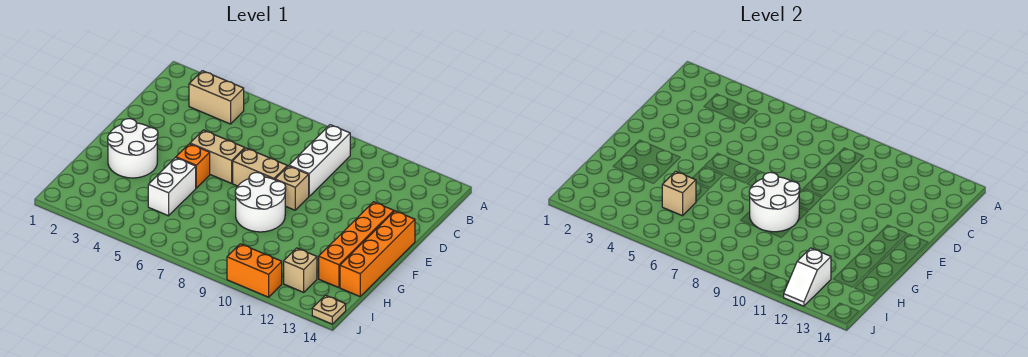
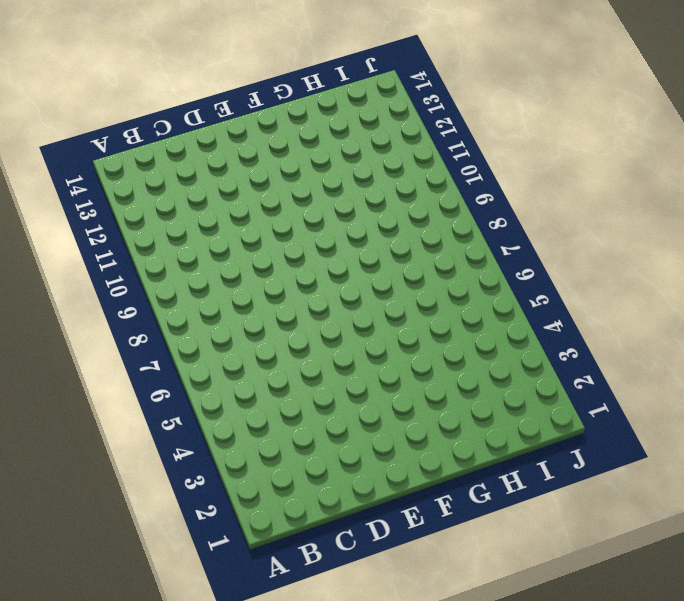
none -> tan brick B3:B4 level 1
none -> white brick B9:D9 level 1
none -> tan brick E5:E6 level 1

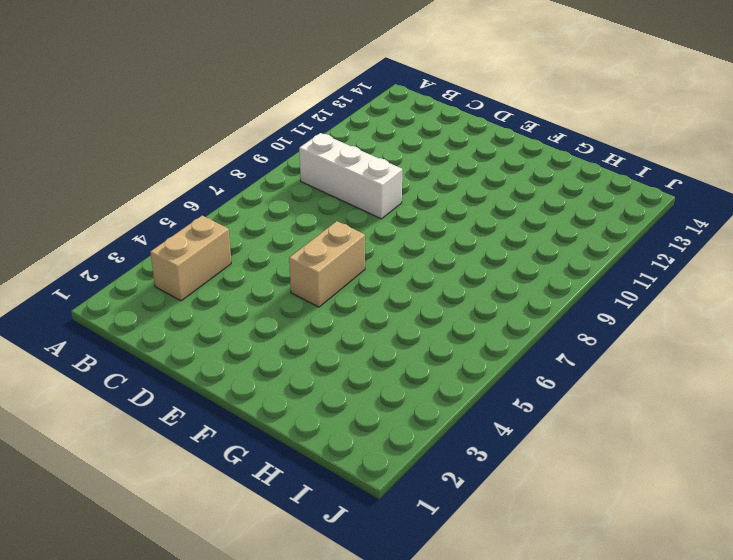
none -> tan brick E7:E8 level 1
none -> tan brick E9 level 1
none -> orange brick E13:H13 level 1

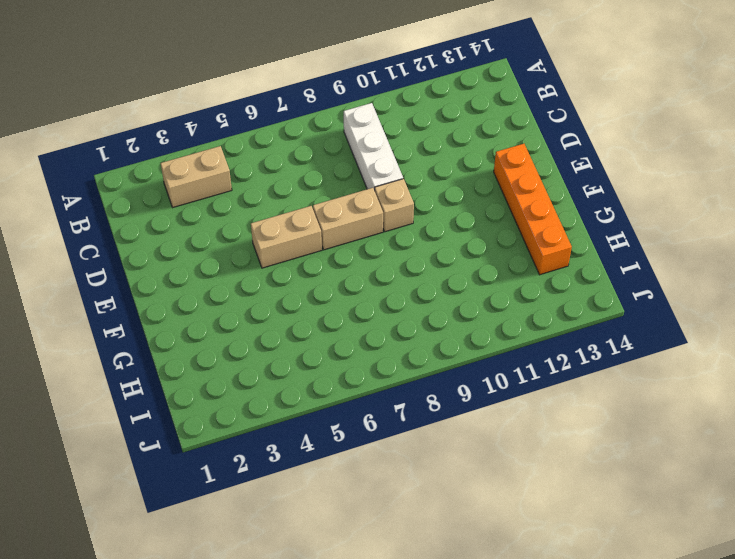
none -> orange brick E14:H14 level 1
none -> white round brick F2:G3 level 1
none -> orange brick F5 level 1

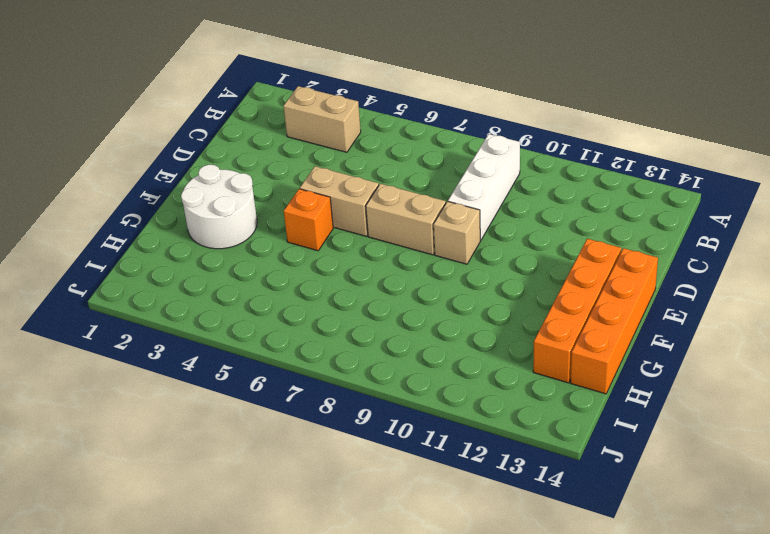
none -> white round brick F8:G9 level 1
none -> white brick G5:H5 level 1
none -> tan brick I12 level 1

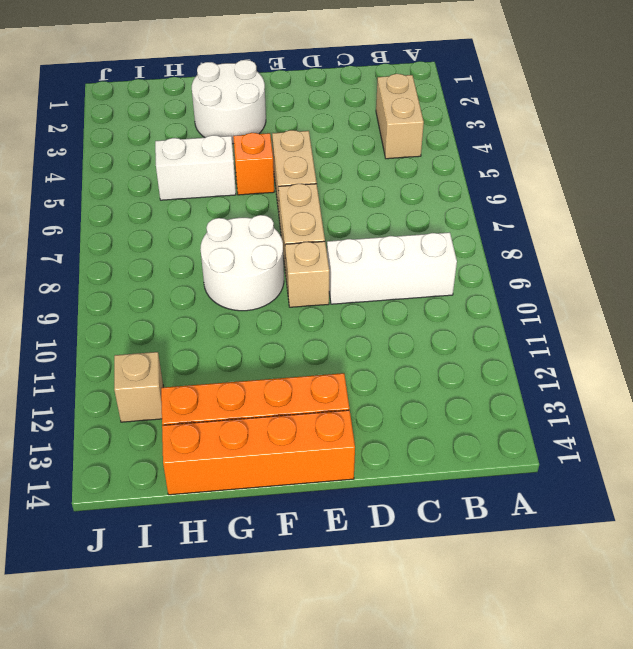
none -> orange brick J10:J11 level 1
none -> tan plate J14 level 1
none -> white round brick F8:G9 level 2

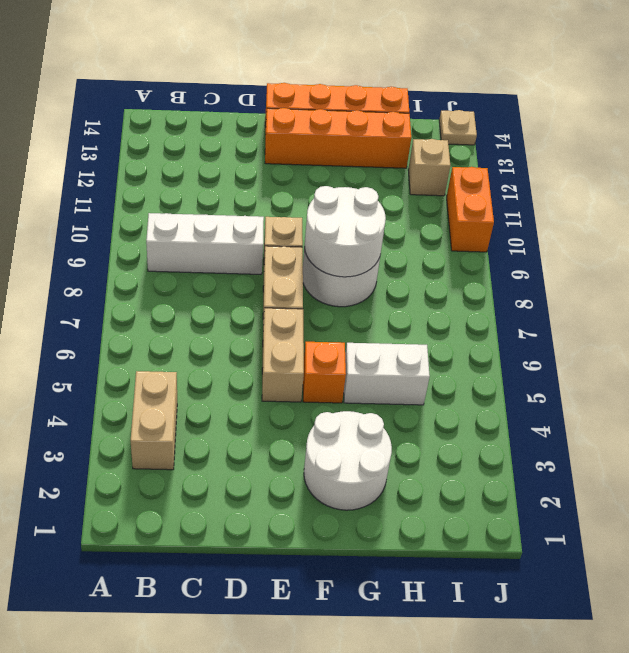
none -> tan brick H5 level 2
none -> white slope I12:J12 level 2 top I

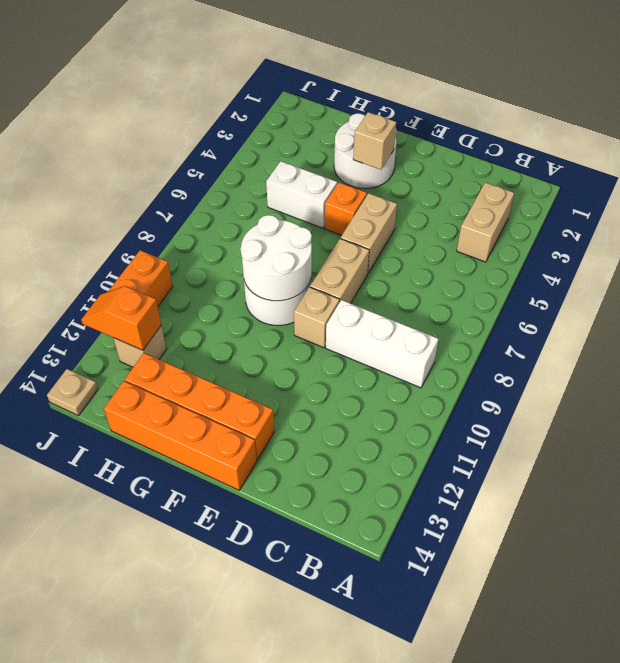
tan brick F3 level 2 -> tan brick H5 level 2
orange slope I12:J12 level 2 top I -> white slope I12:J12 level 2 top I

